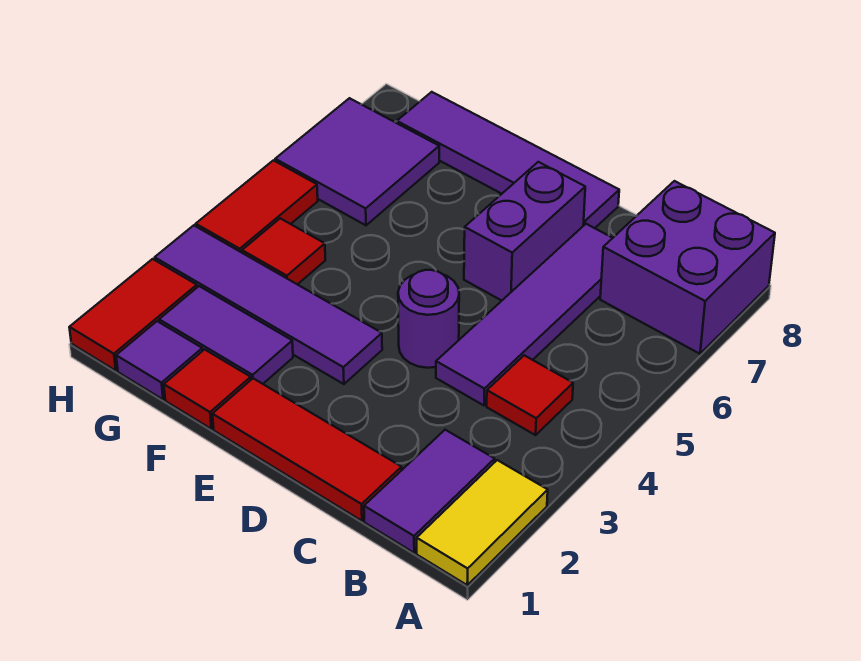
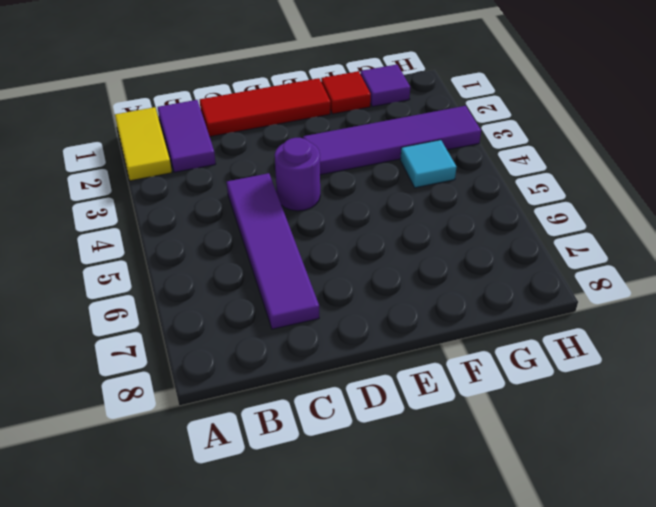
cyan tile G4 level 1 -> red tile G4 level 1
none -> purple brick A7:B8 level 1
none -> red tile B4 level 1
none -> purple brick D6:D7 level 1

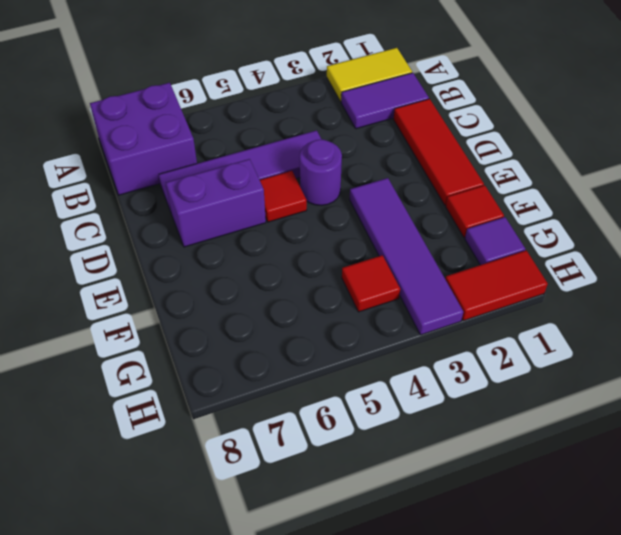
red tile D5 level 1 -> red tile B4 level 1
none -> purple tile D8:G8 level 1
none -> purple tile F2:G2 level 1
none -> purple tile G6:H7 level 1

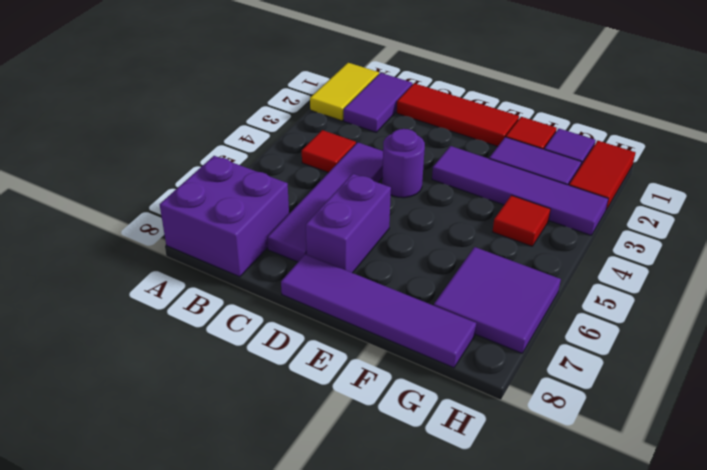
none -> red tile H4:H5 level 1

